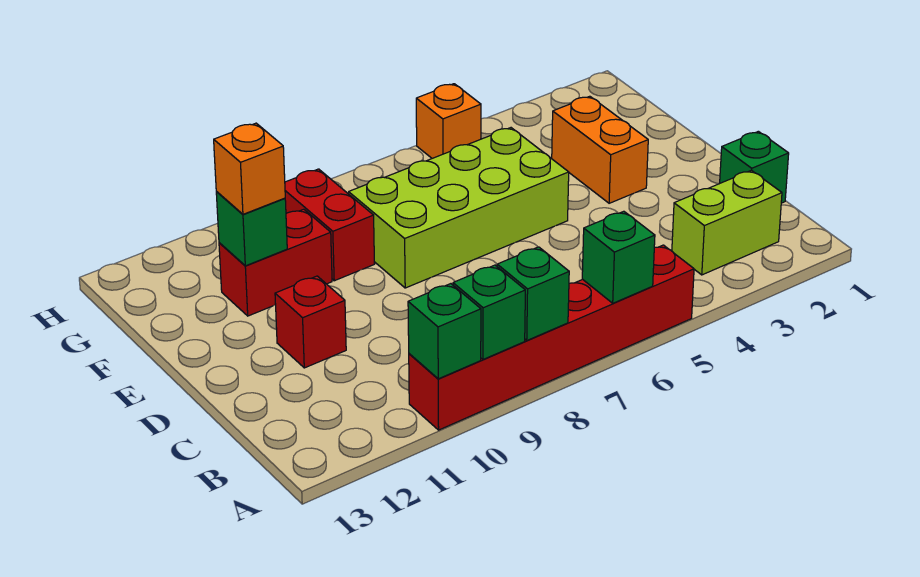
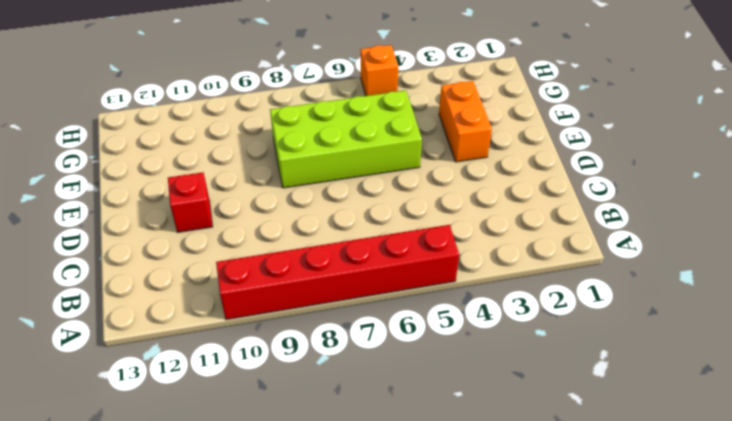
none -> lime brick B2:B3 level 1
none -> green brick C1 level 1
none -> red brick F9:G9 level 1

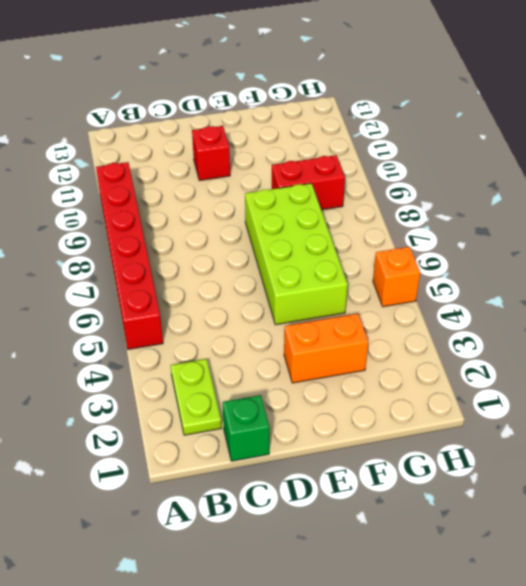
lime plate B2:B3 level 1 -> lime brick B2:B3 level 1
none -> red brick F10:F11 level 1
none -> green brick A6 level 2
none -> green brick A8 level 2

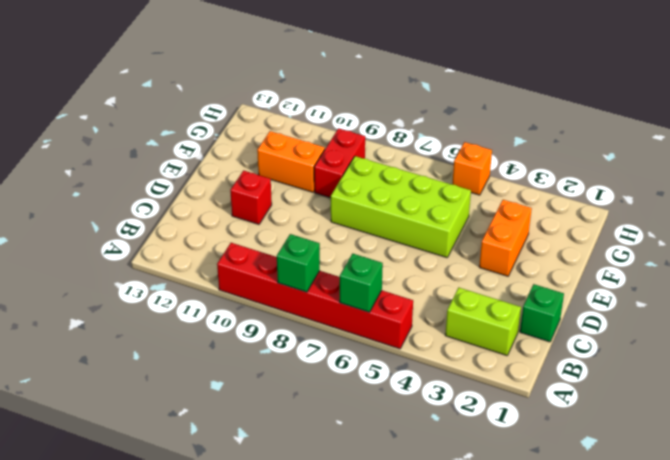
orange brick F10:F11 level 1 -> red brick F10:F11 level 1
none -> green brick A9 level 2
none -> green brick A10 level 2
none -> green brick F11 level 2

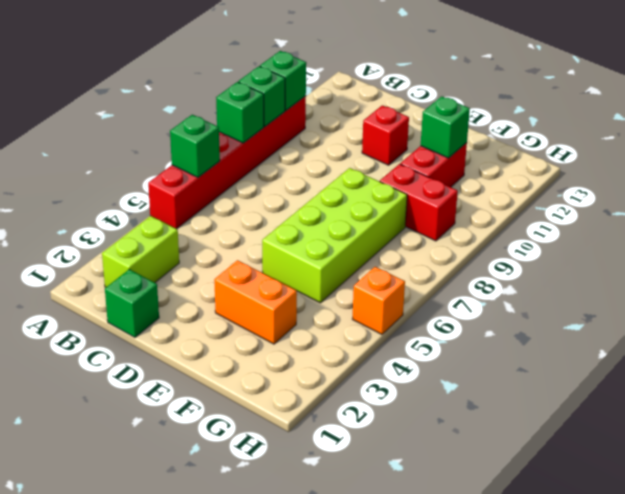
none -> orange brick F11 level 3

